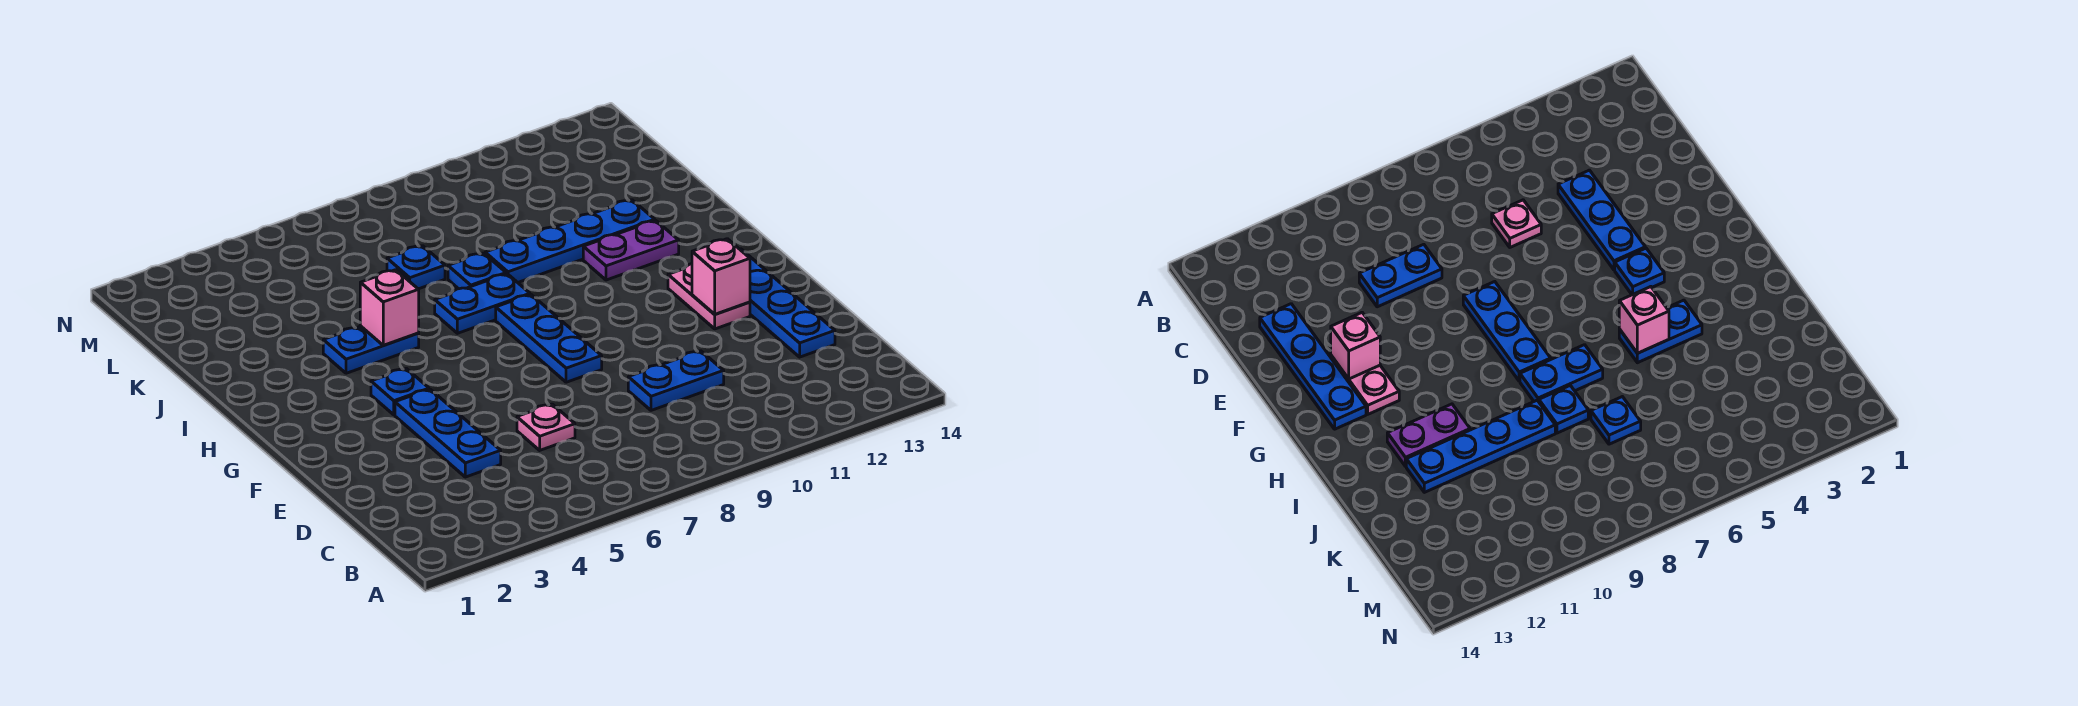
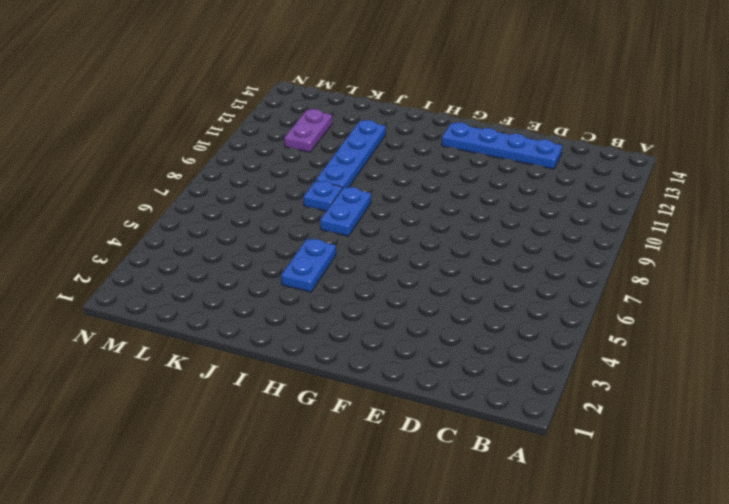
purple plate L11:L12 level 1 -> purple plate I11:I12 level 1
none -> blue plate D4:F4 level 1
none -> pink plate D6 level 1
none -> blue plate D9:D10 level 1

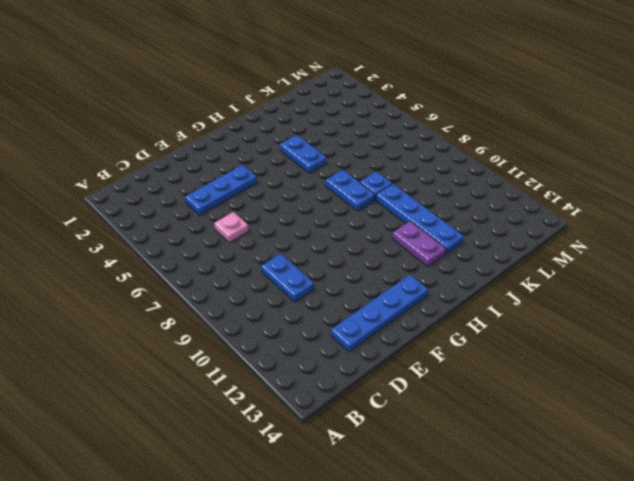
none -> blue plate F8:H8 level 1
none -> pink plate F12:G12 level 1
none -> blue plate G4 level 1

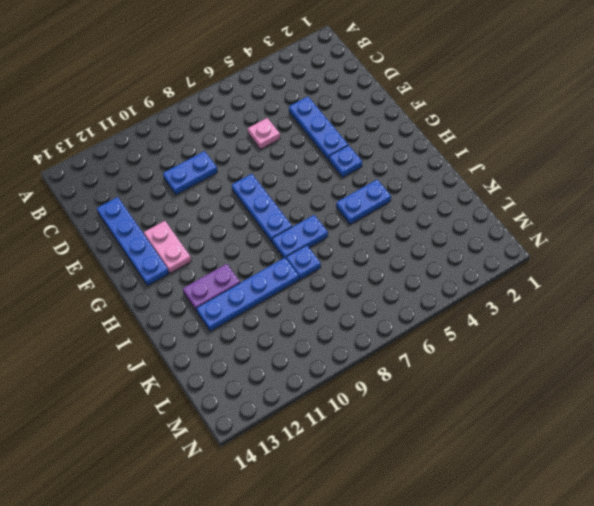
none -> blue plate K7 level 1
none -> pink brick F12 level 2
none -> pink brick I5 level 2

